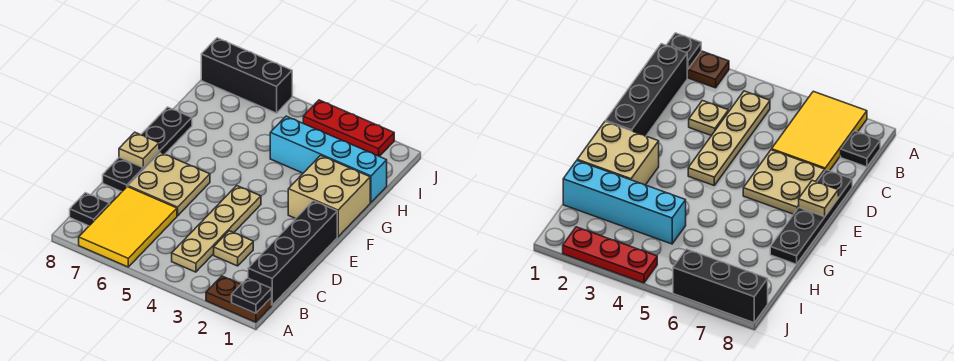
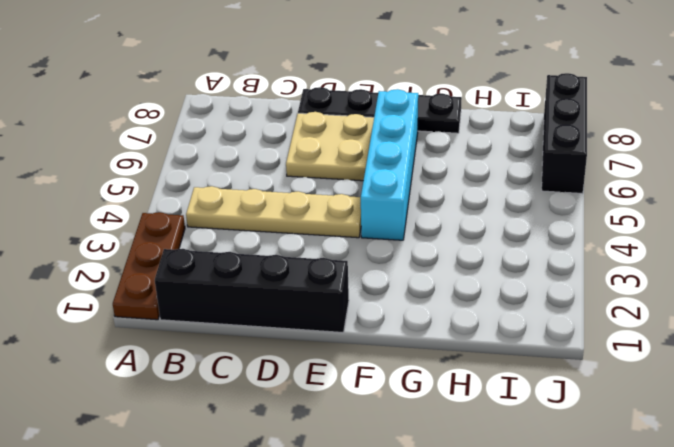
brown plate A1:A3 level 1 -> brown plate A1:A2 level 1
cyan brick F4:F7 level 1 -> cyan brick H1:H4 level 1
none -> yellow tile A6:C7 level 1
none -> black plate B8 level 1
none -> tan plate C3 level 1

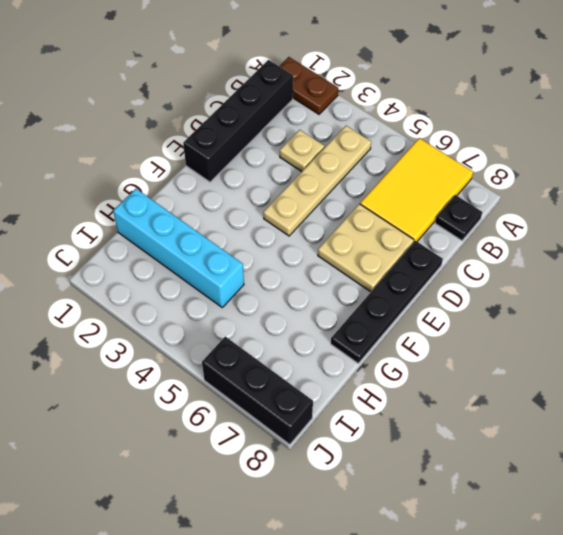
none -> tan brick F1:G2 level 1
none -> red plate J2:J4 level 1
none -> black plate A1 level 2

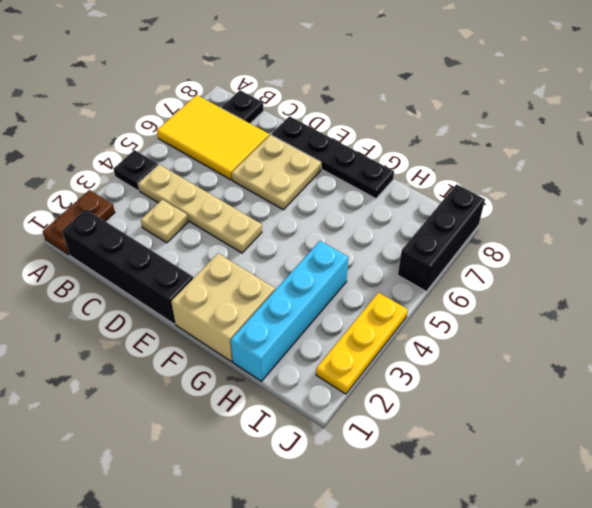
black plate A4 level 1 -> black plate A1 level 2
yellow plate J2:J4 level 1 -> red plate J2:J4 level 1
none -> tan plate E8 level 2

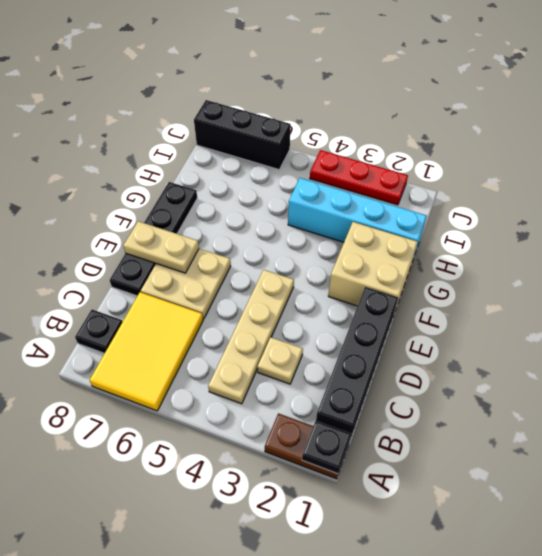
tan plate E7:E8 level 2 -> tan plate E8 level 2

